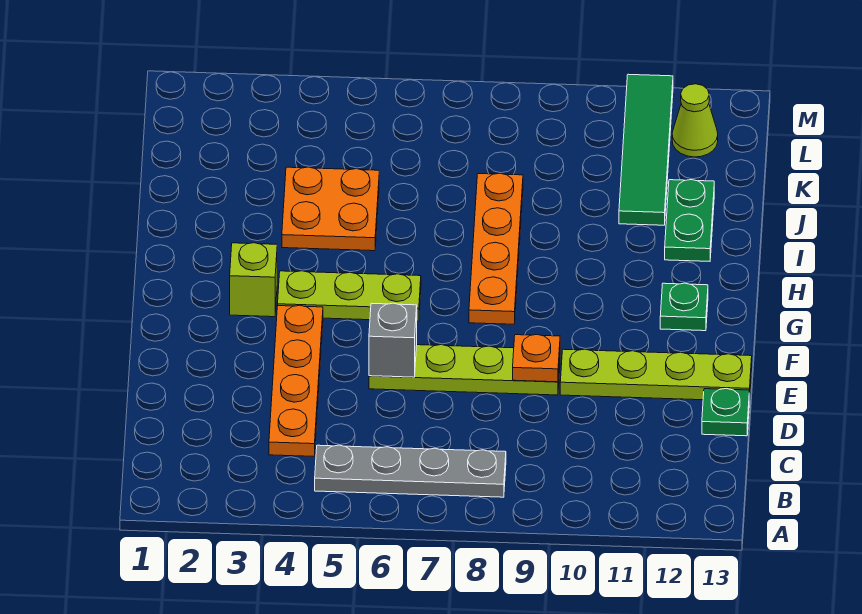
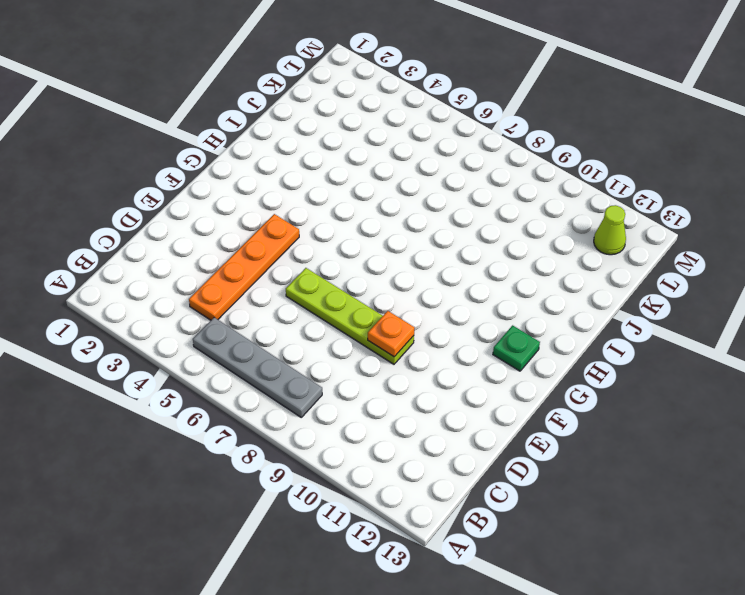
none -> green plate D13 level 1
none -> lime plate E10:E13 level 1
none -> lime brick G3 level 1

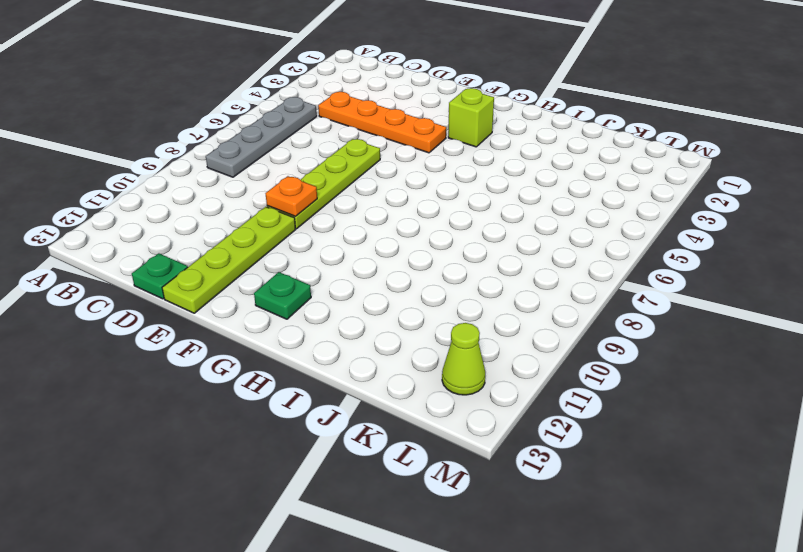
none -> lime plate G4:G6 level 1
none -> orange plate G8:J8 level 1
none -> orange plate I4:J5 level 1

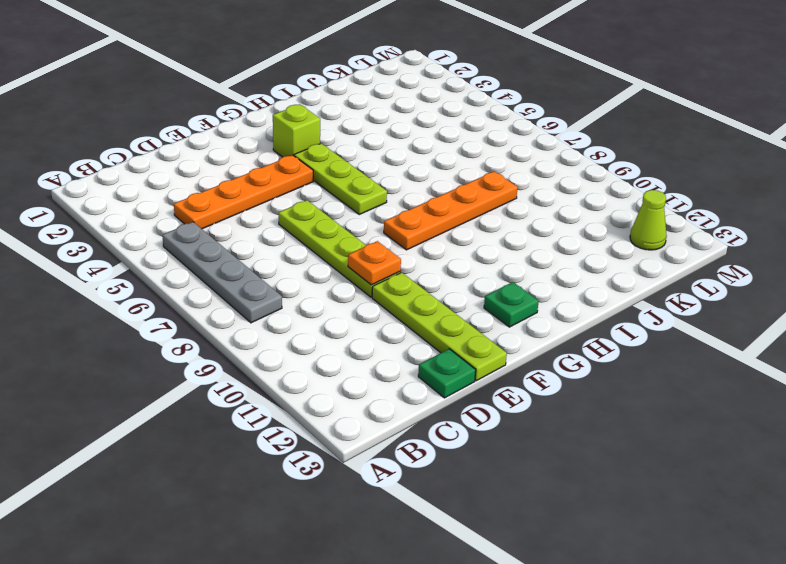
none -> orange plate I4:J5 level 1
none -> green plate I12:J12 level 1
none -> green tile J11:M11 level 1

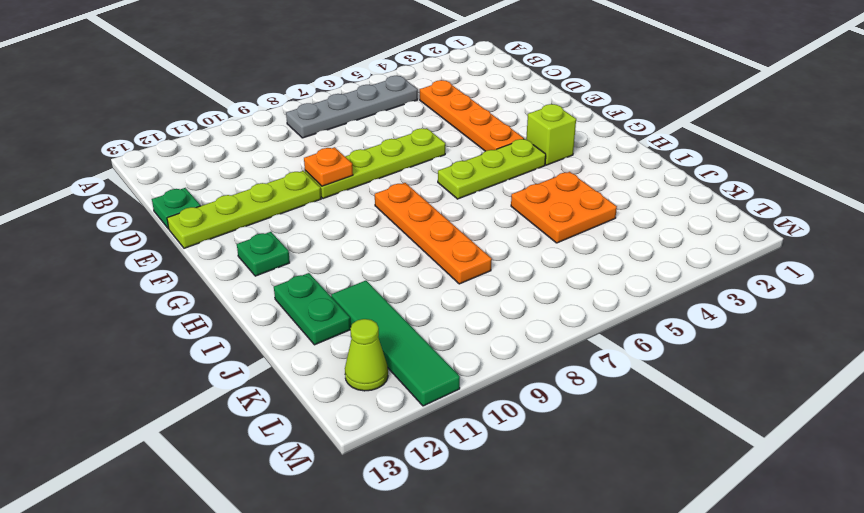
none -> grey brick E6 level 2

